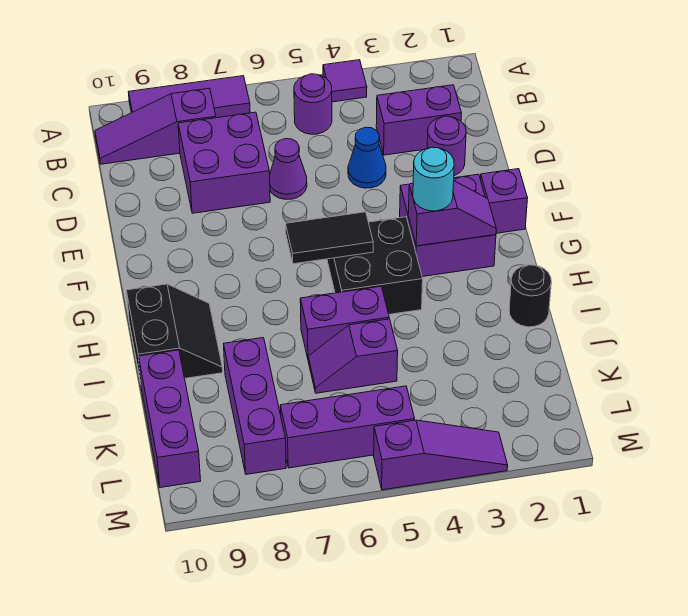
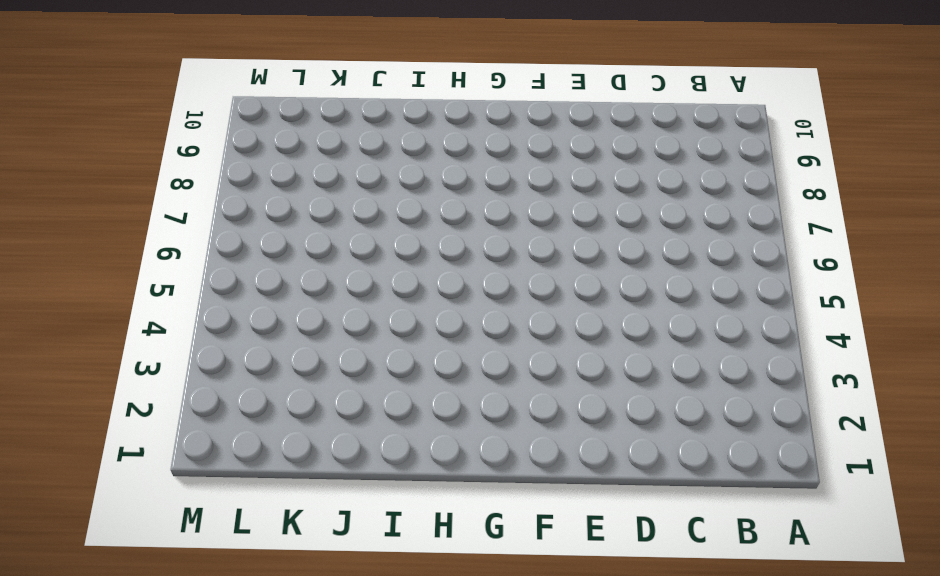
none -> purple tile A4 level 1
none -> purple tile A7:A9 level 1
none -> purple round brick B5 level 1

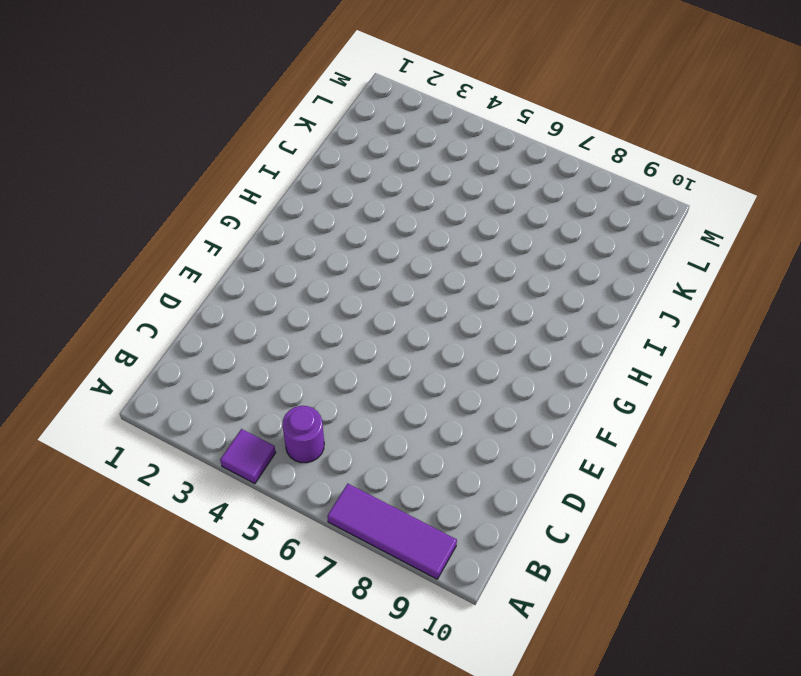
none -> purple slope B8:B10 level 1 top 8
none -> purple brick C2:C3 level 1
none -> purple brick C7:D8 level 1

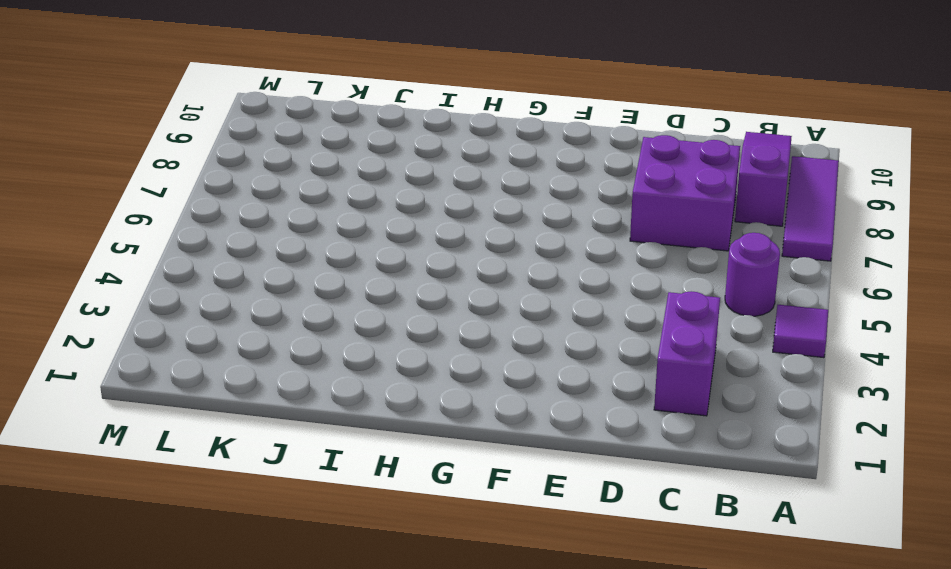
none -> purple round brick D2 level 1
none -> blue cone D4 level 1
none -> purple cone D6 level 1

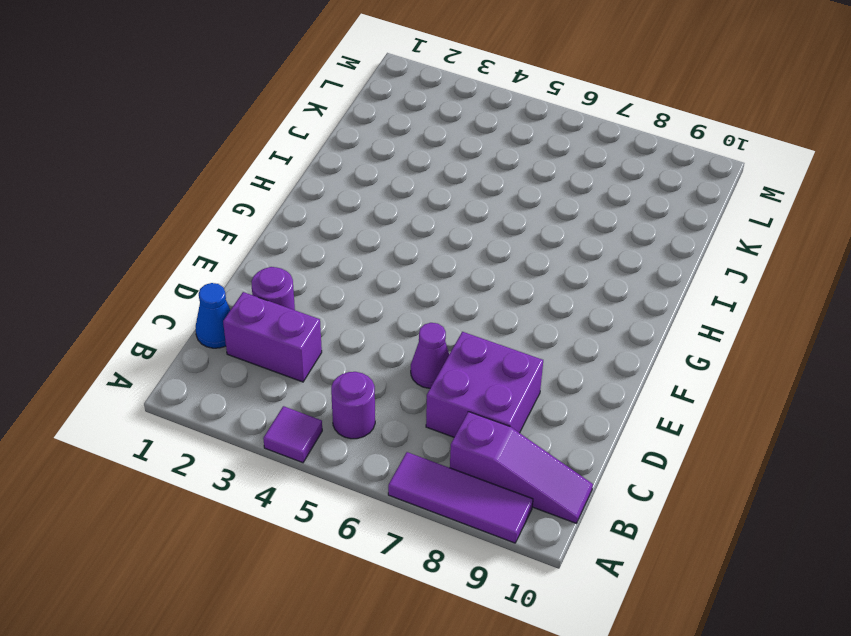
blue cone C1 level 1 -> blue cone D4 level 1
none -> purple brick F1 level 1
none -> purple brick F2:G3 level 1
none -> black brick G4:H5 level 1

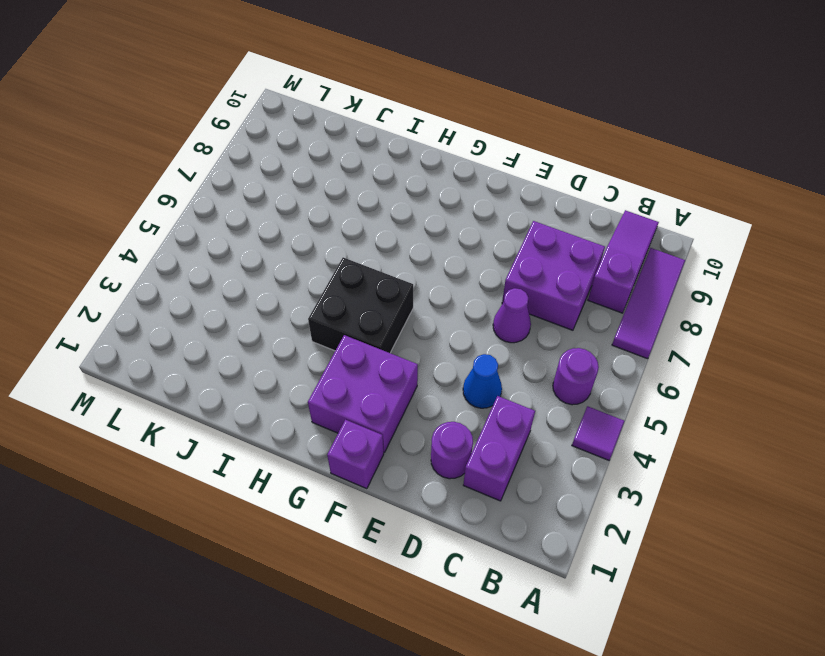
none -> black slope H9:I10 level 1 top 10
none -> black round brick I1 level 1
none -> purple brick I5:I6 level 1

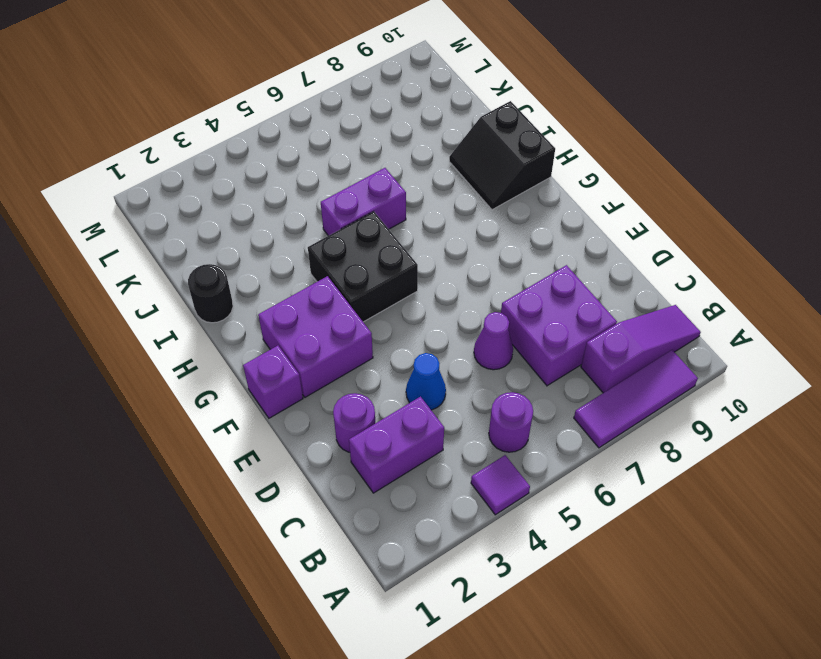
none -> purple slope J5:J6 level 1 top 5
none -> purple brick J8:L8 level 1
none -> purple brick J10:L10 level 1

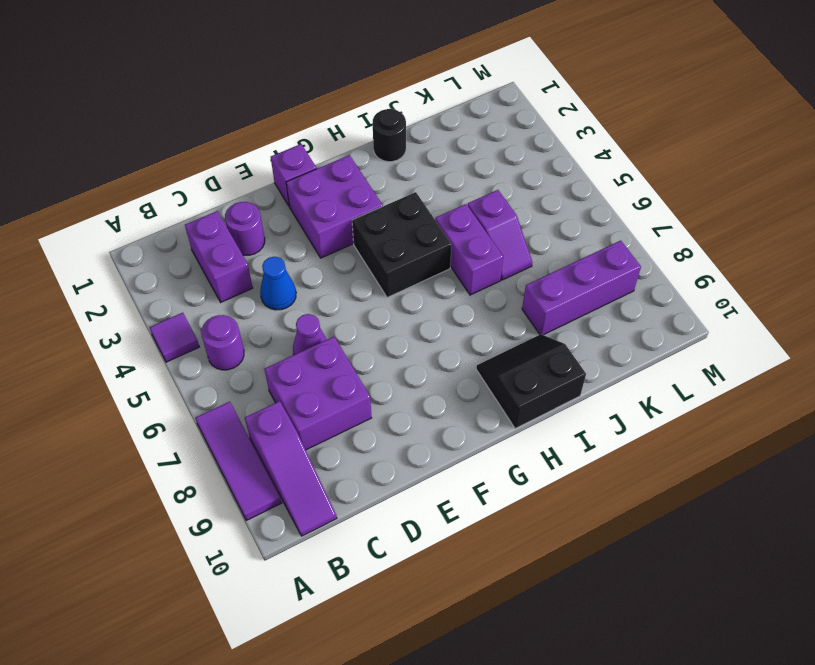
none -> purple brick J10:L10 level 1
none -> purple brick L5:L7 level 1
none -> purple slope M3:M5 level 1 top 5

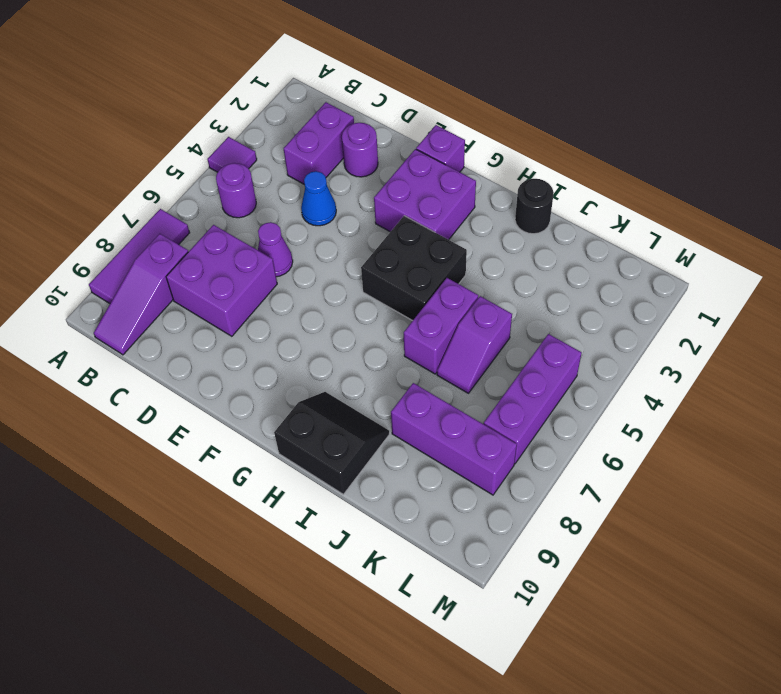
none -> purple brick J10:L10 level 1
none -> purple slope M3:M5 level 1 top 5
none -> purple slope G2:G3 level 2 top 3

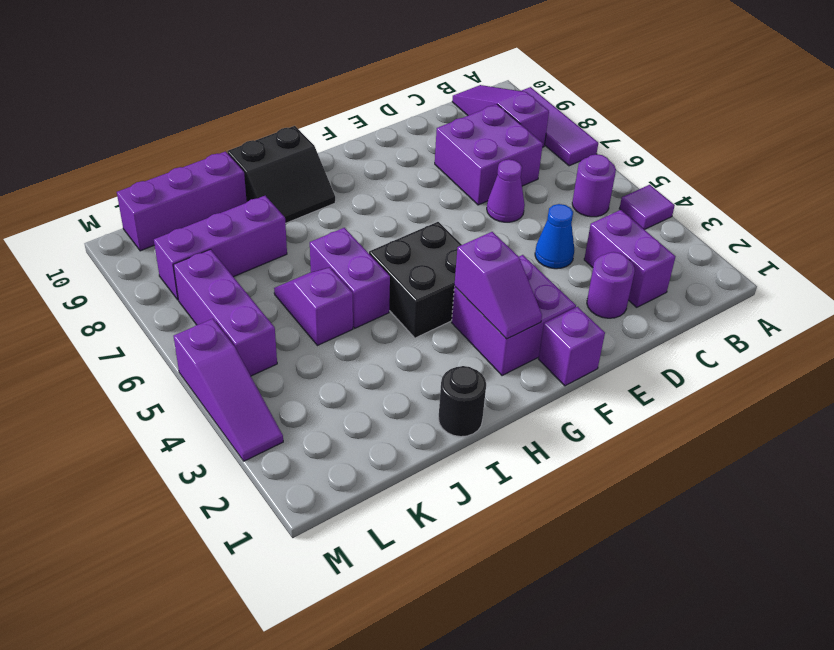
none -> black tile G5:G6 level 2
none -> cyan round brick G3 level 3

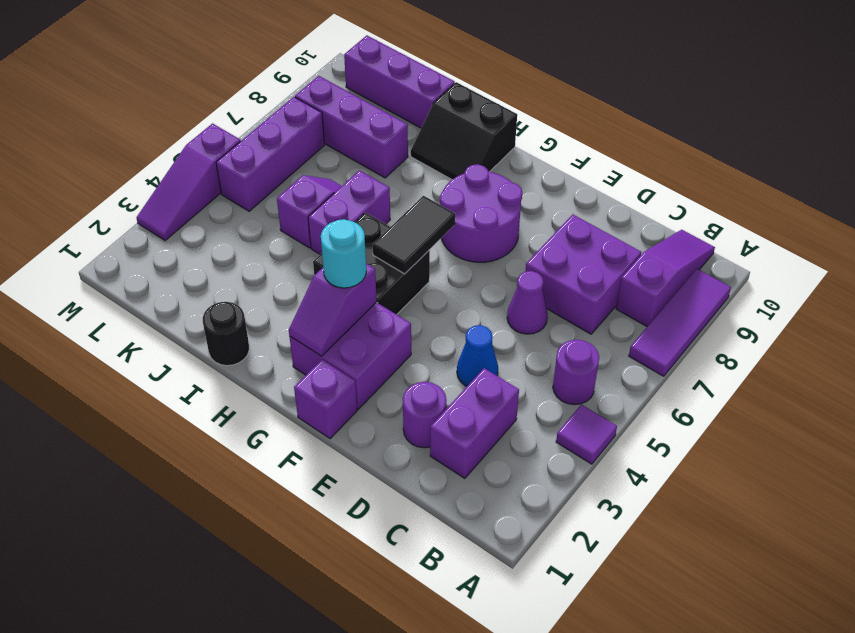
purple round brick F7:G8 level 1 -> none

